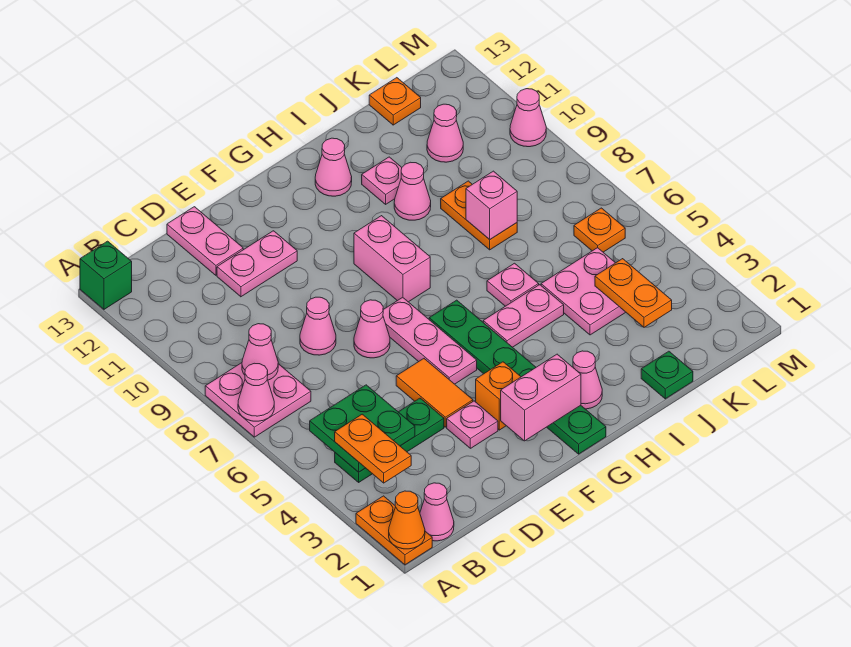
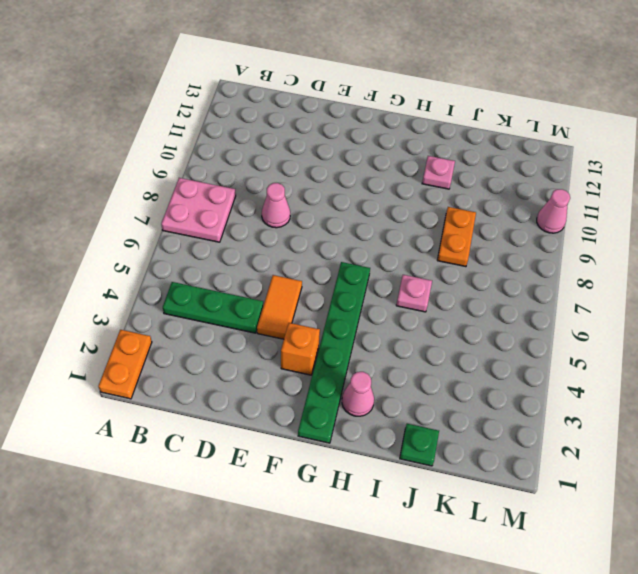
none -> green brick A13 level 1
none -> pink cone B1 level 1
none -> pink plate D11:E11 level 1
none -> pink plate D12:D13 level 1

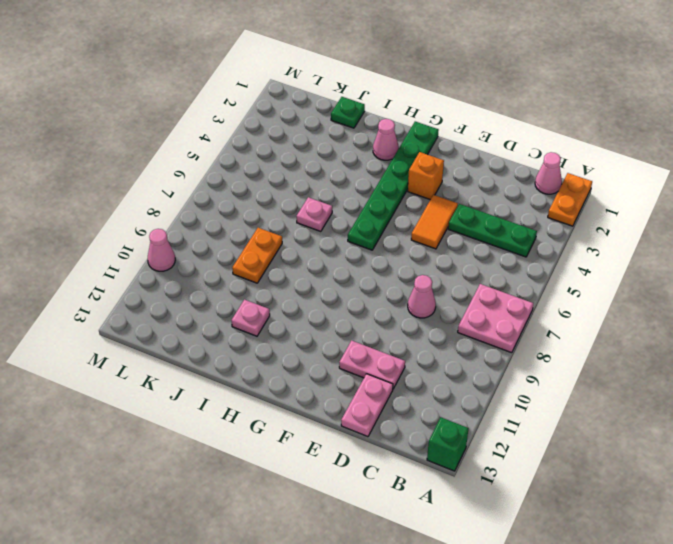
none -> pink plate E3 level 1
none -> pink cone E7 level 1
none -> pink plate F5:F7 level 1
none -> pink brick G8:G9 level 1

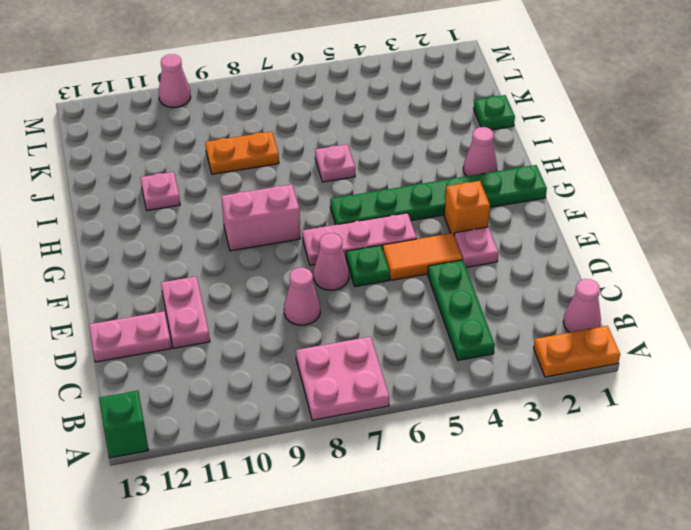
green plate E6 level 1 -> none
none -> pink plate H5:I5 level 1
none -> pink cone H12 level 1
none -> pink cone I10 level 1
none -> pink plate J4:K5 level 1

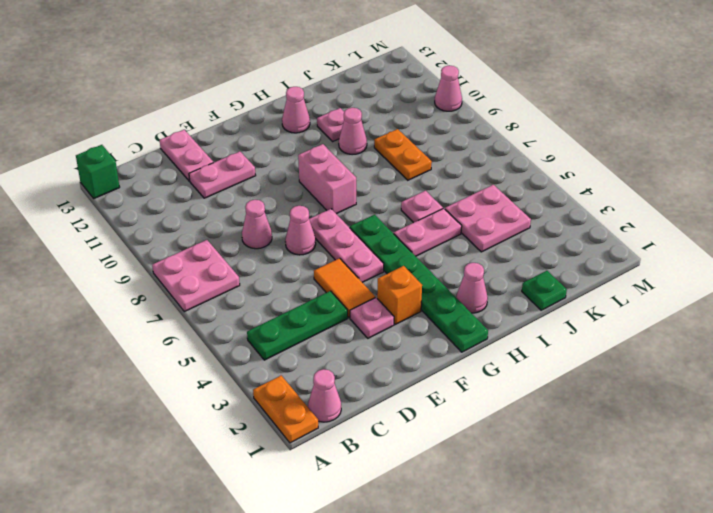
none -> pink cone K11 level 1
none -> orange plate K13 level 1
none -> orange plate L6 level 1
none -> orange cone A1 level 2

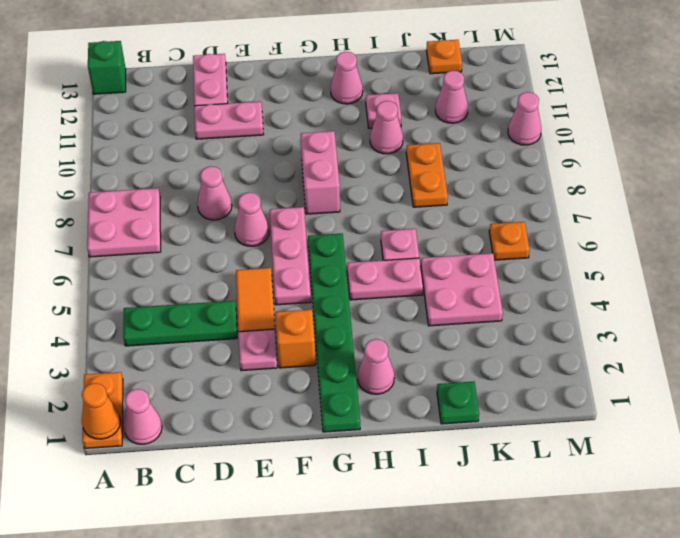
none -> pink cone A7 level 2
none -> green plate B4:C5 level 2
none -> pink cone B8 level 2
none -> pink brick F2:G2 level 2

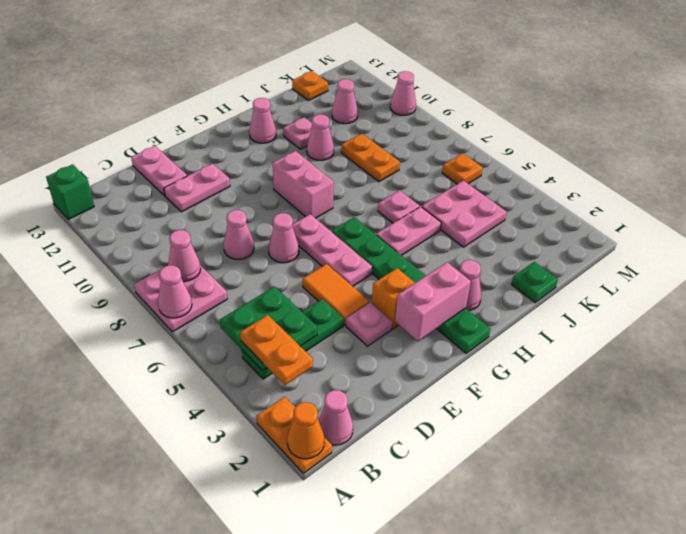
none -> pink brick J8 level 2
none -> orange plate K3:K4 level 2

